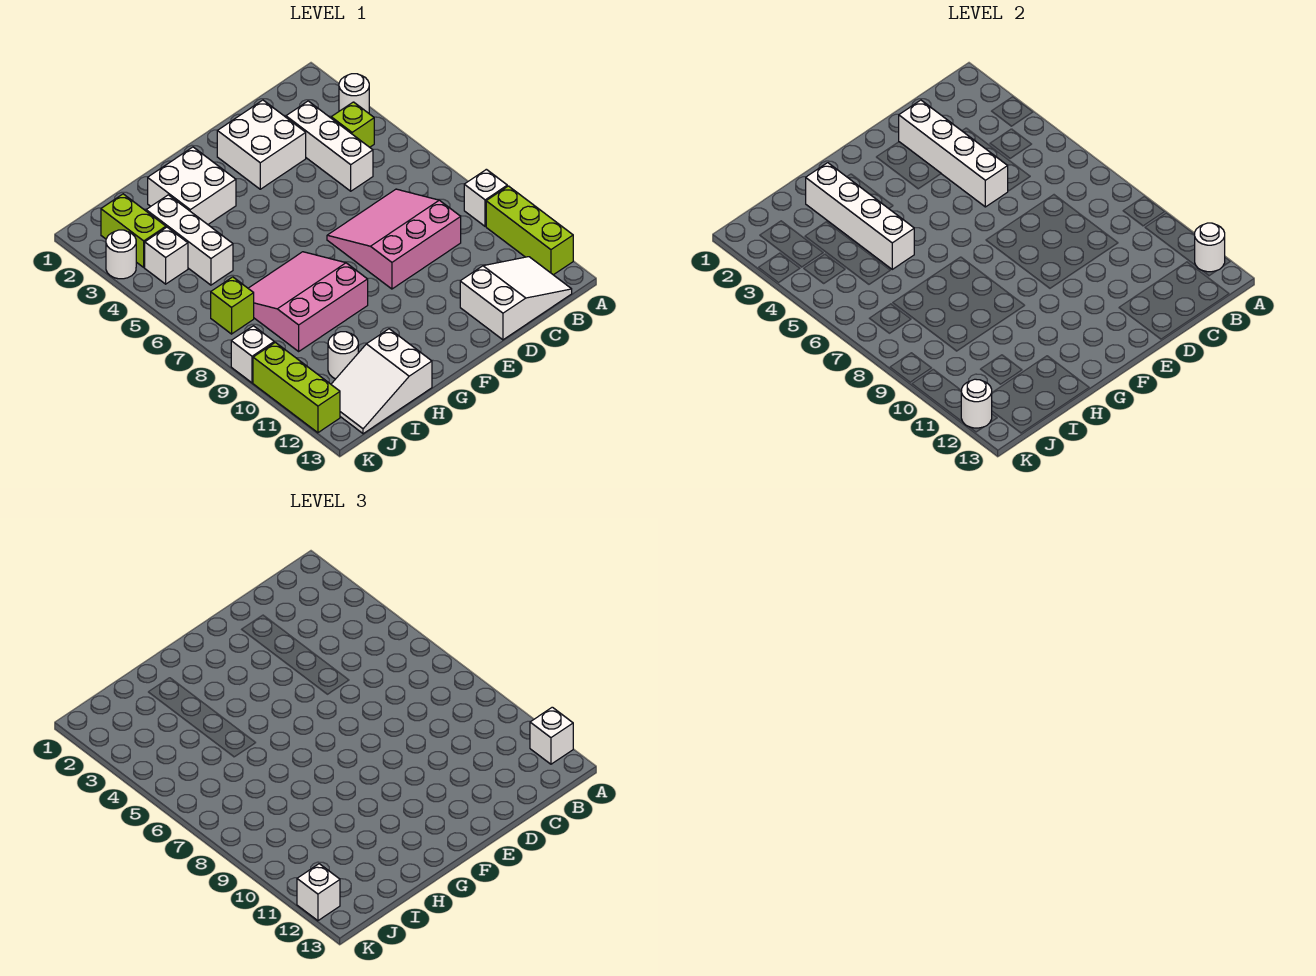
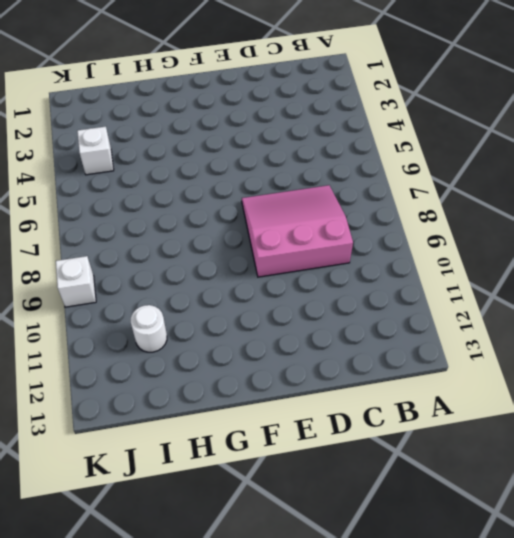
none -> white round brick A3 level 1
none -> white brick A9 level 1
none -> lime brick A10:A12 level 1

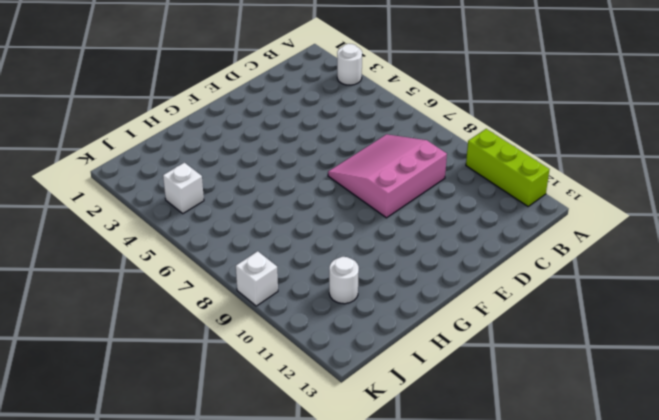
none -> white brick A9 level 1
none -> lime brick B4 level 1
none -> white slope B12:D13 level 1 top D

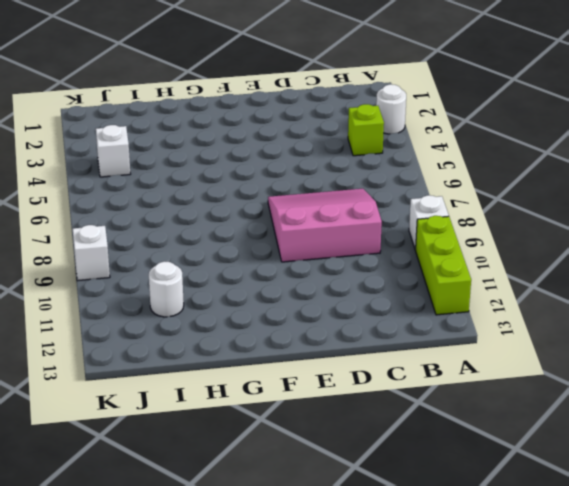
none -> white slope B12:D13 level 1 top D
none -> white brick C3:C5 level 1
none -> white brick D2:E3 level 1

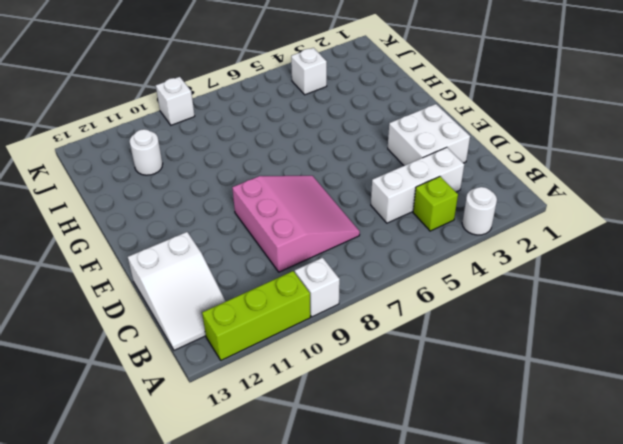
none -> white brick G2:H3 level 1
none -> pink slope G7:I9 level 1 top 9
none -> white slope H12:J13 level 1 top H

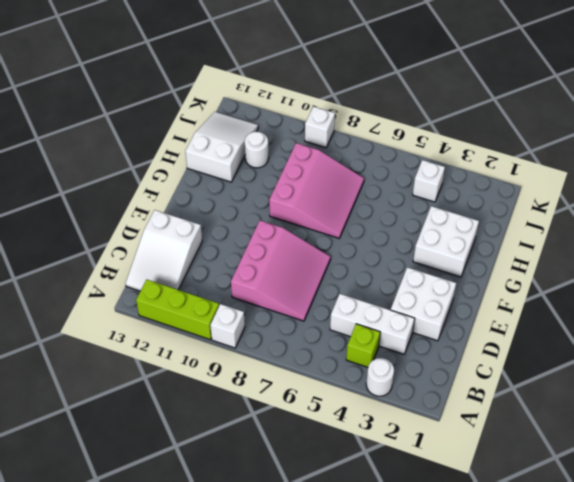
none -> white brick I3:I5 level 1
none -> lime brick J2:J3 level 1
none -> lime brick J7 level 1

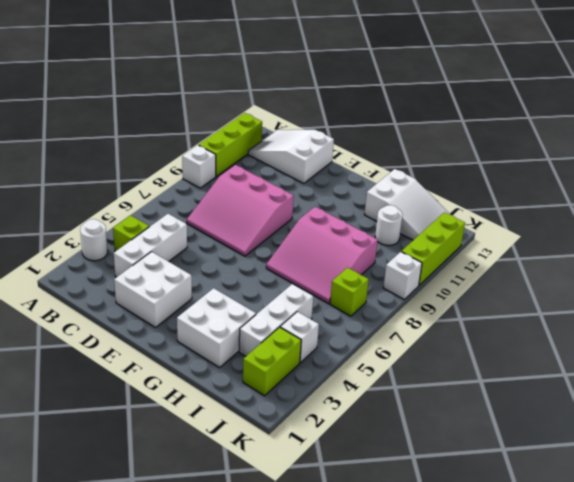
none -> white round brick K3 level 1
none -> white round brick A12 level 2
none -> white brick D2:D5 level 2

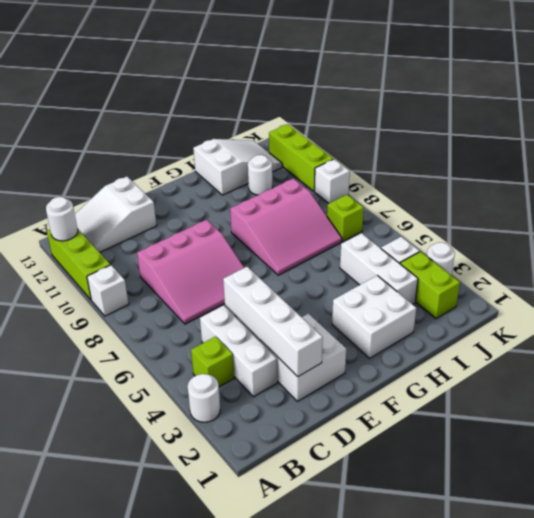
none -> white brick H2:H5 level 2
none -> white round brick K12 level 2
none -> white brick A12 level 3

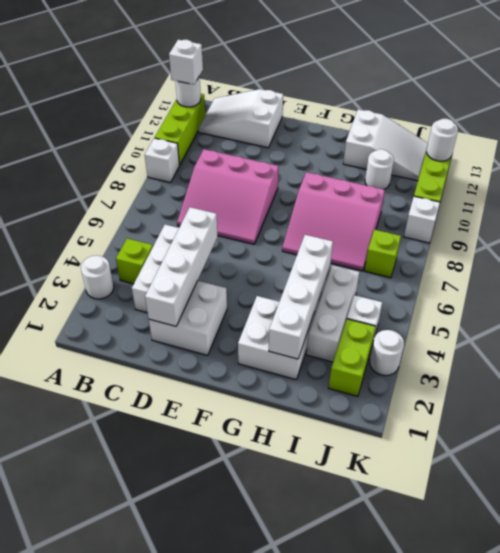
none -> white brick K12 level 3

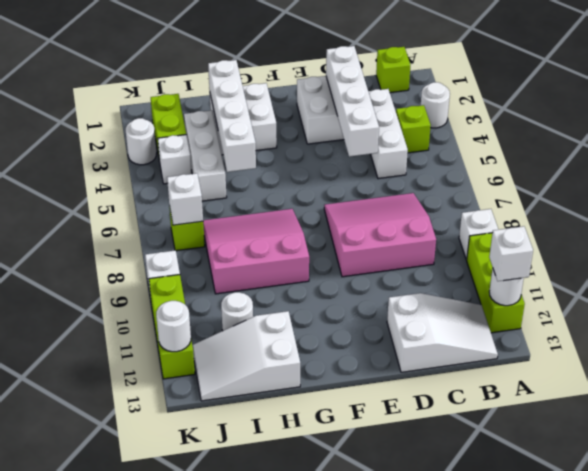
lime brick B1 level 1 -> none
white brick J7 level 2 -> white brick K12 level 3

